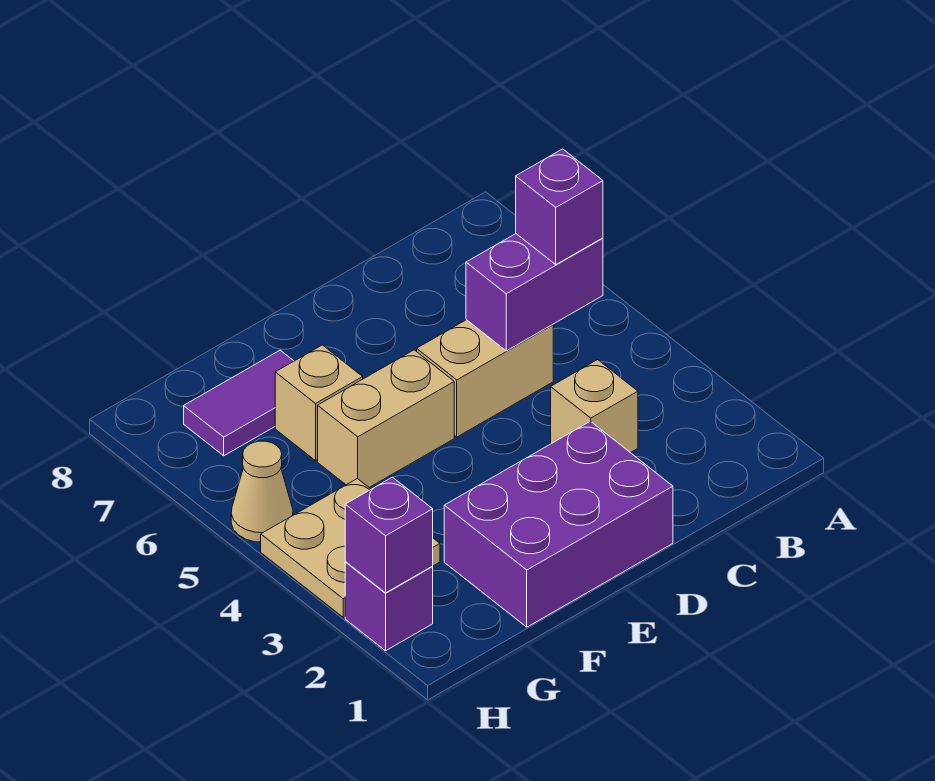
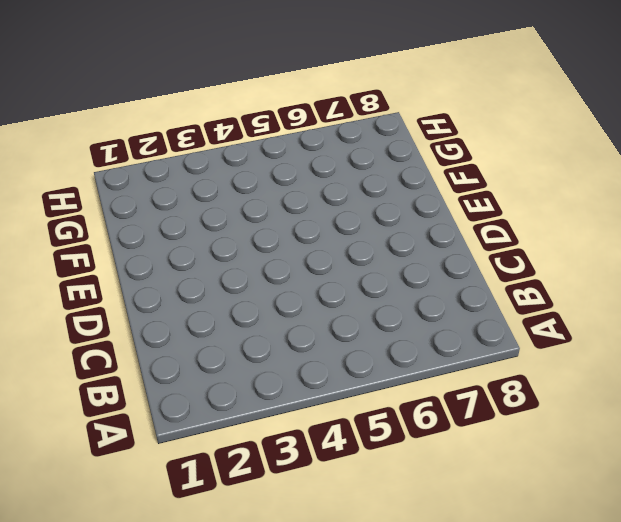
none -> tan brick C3 level 1
none -> tan brick C5:D5 level 1
none -> purple brick D1:F2 level 1

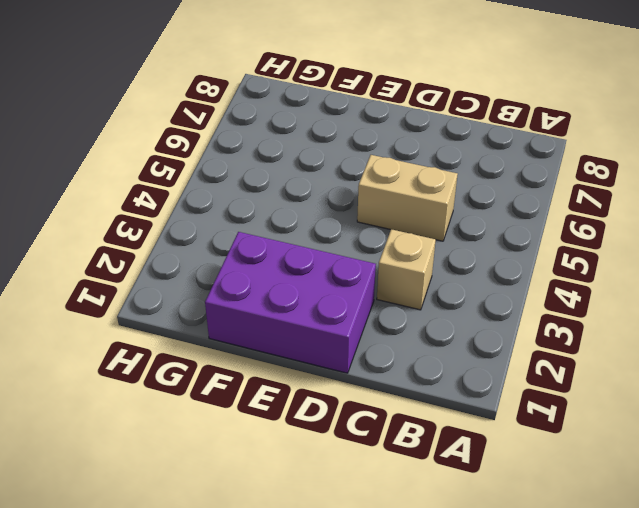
none -> tan brick E5:F5 level 1
none -> tan brick F6 level 1
none -> purple tile F7:G7 level 1

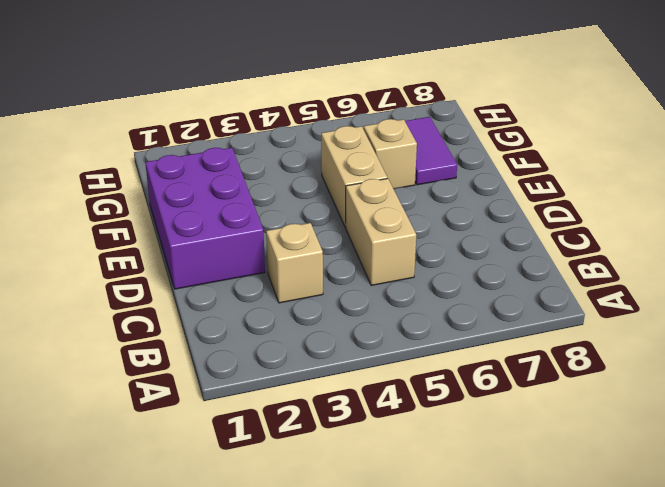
none -> tan plate G3:H4 level 1
none -> purple brick H2 level 1
none -> tan cone H5 level 1

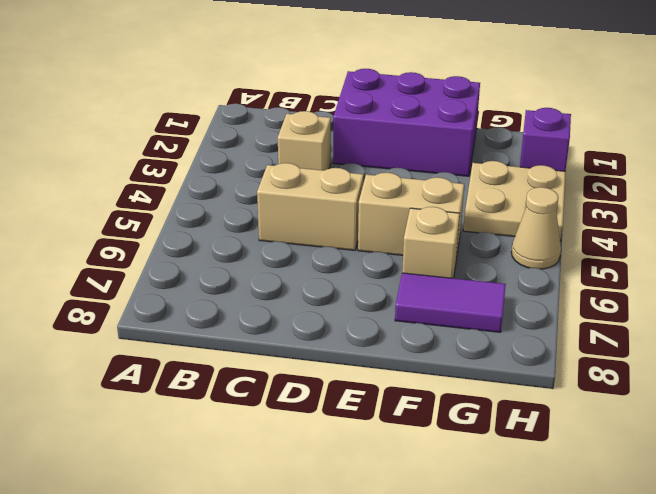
none -> purple brick B5:C5 level 2
none -> purple brick H2 level 2
none -> purple brick B5 level 3

